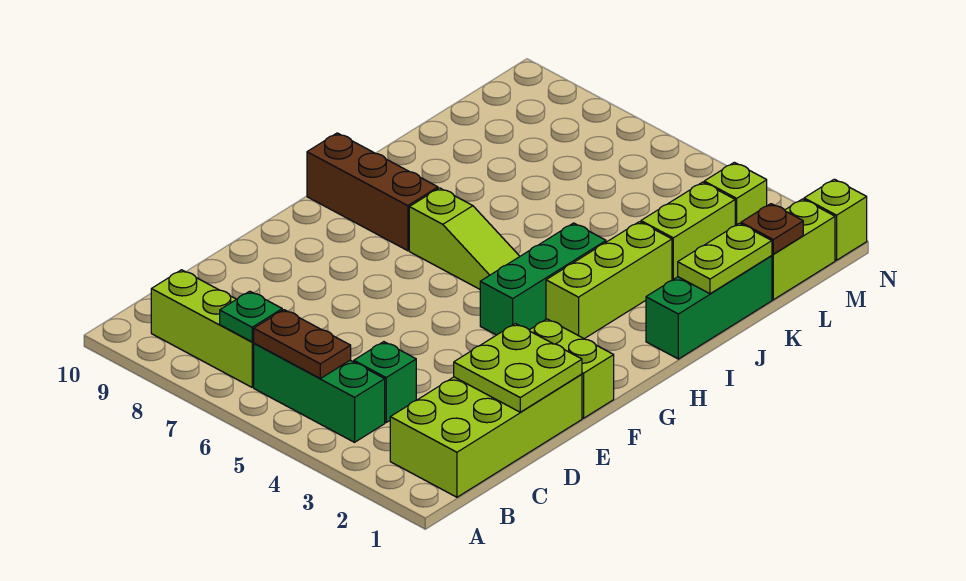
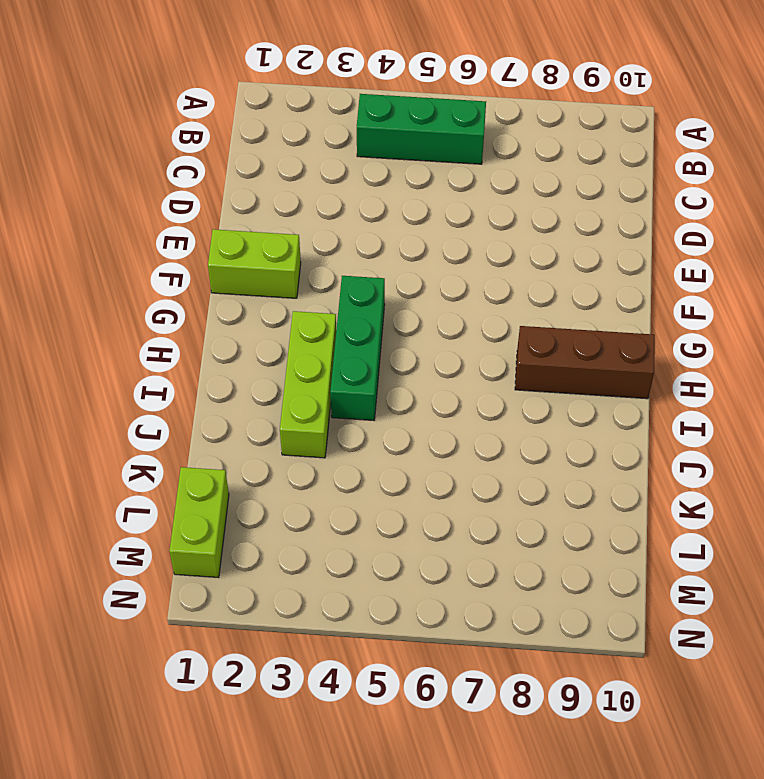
none -> lime brick B1:E2 level 1
none -> lime brick B7:B9 level 1
none -> green brick C4 level 1

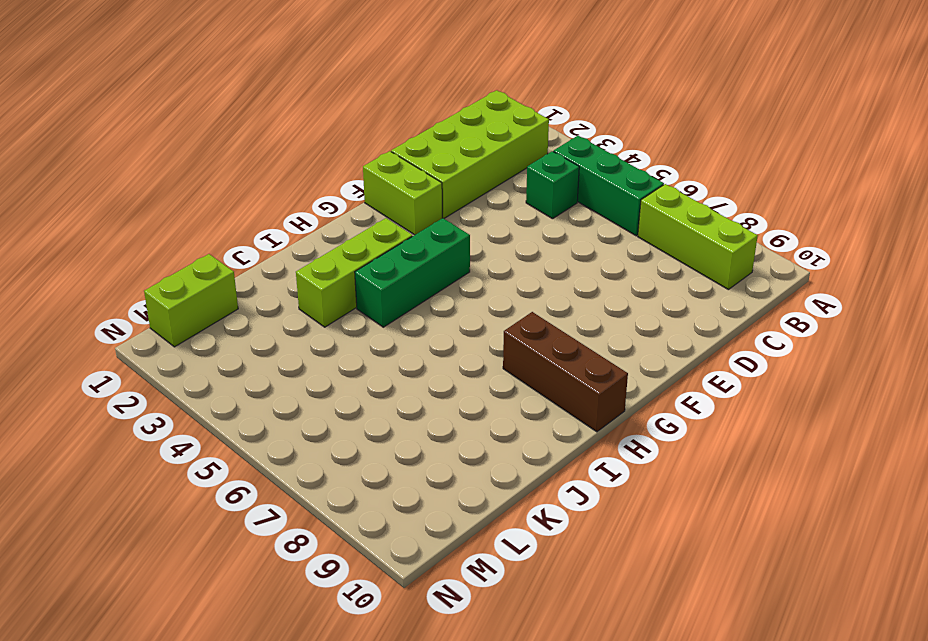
none -> lime slope H5:H7 level 1 top 7
none -> green brick I1:K1 level 1
none -> lime brick K3:L3 level 1

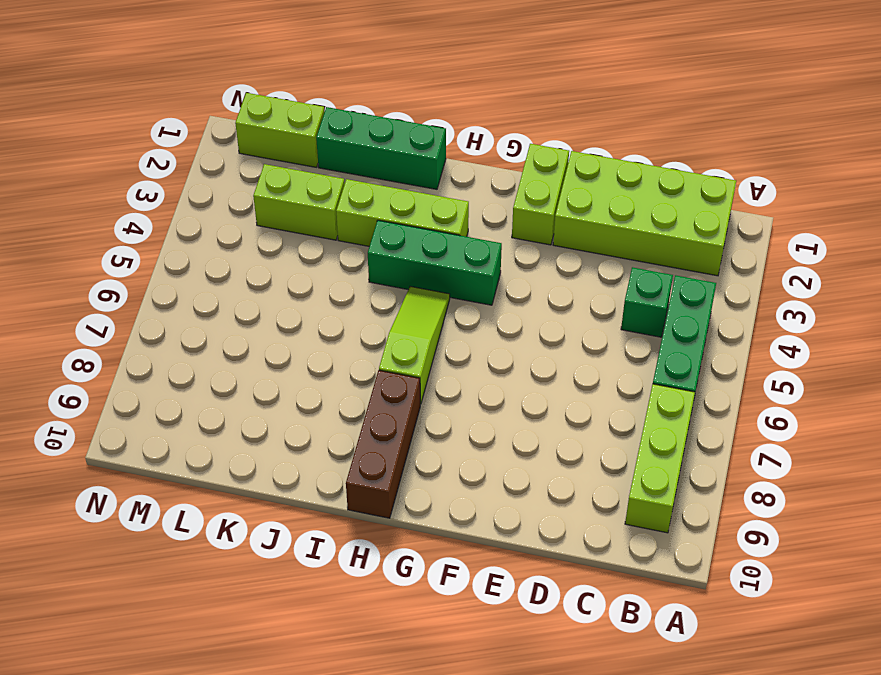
none -> lime brick M3 level 1
none -> lime brick N1 level 1
none -> brown plate B5:B6 level 2

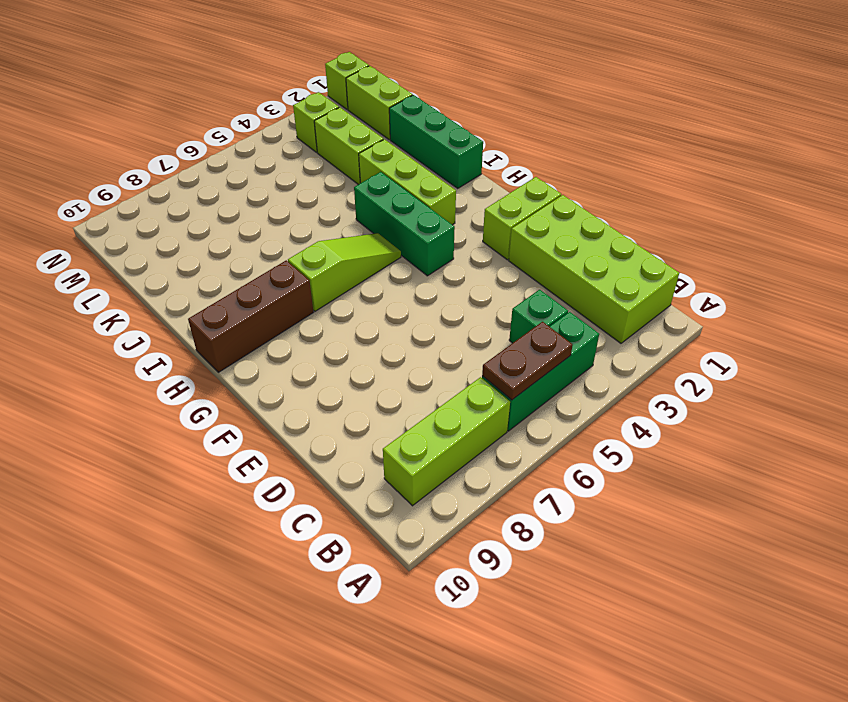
none -> green plate B7 level 2
none -> lime plate D1:E2 level 2
none -> lime plate J1:K1 level 2

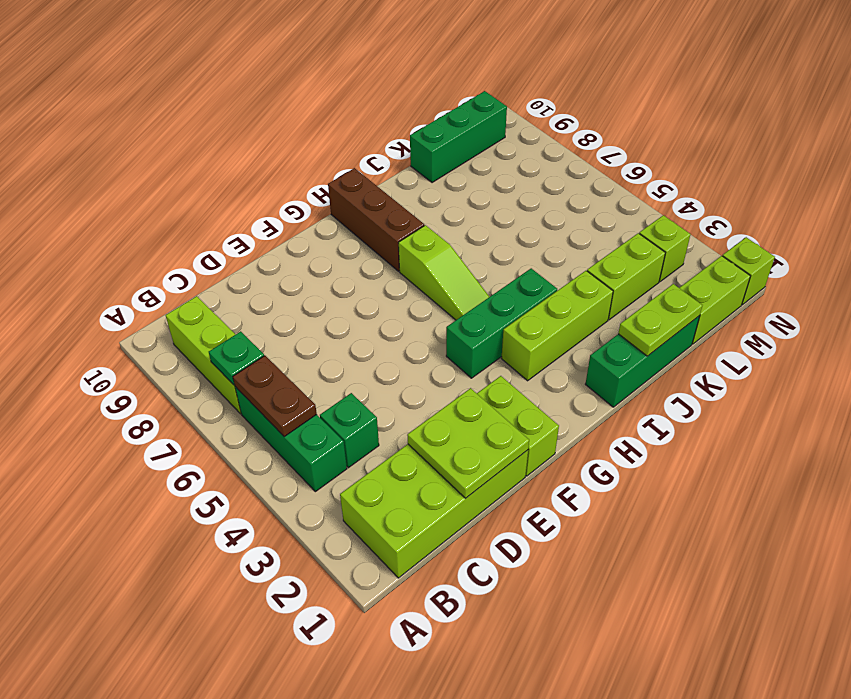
green brick K10:M10 level 1 -> none
none -> brown plate L1 level 2

